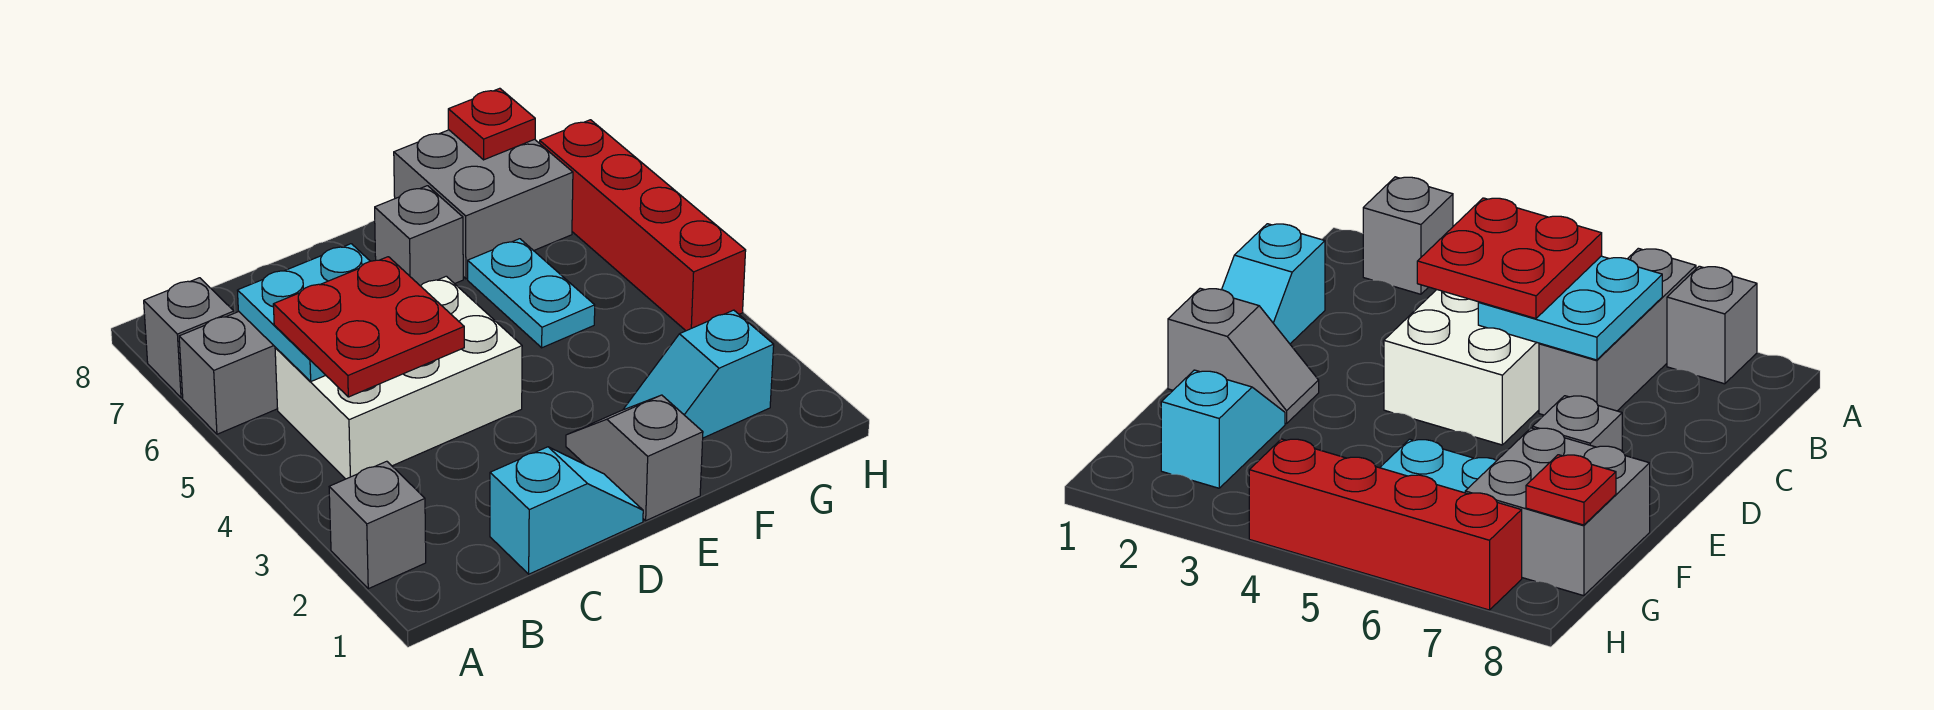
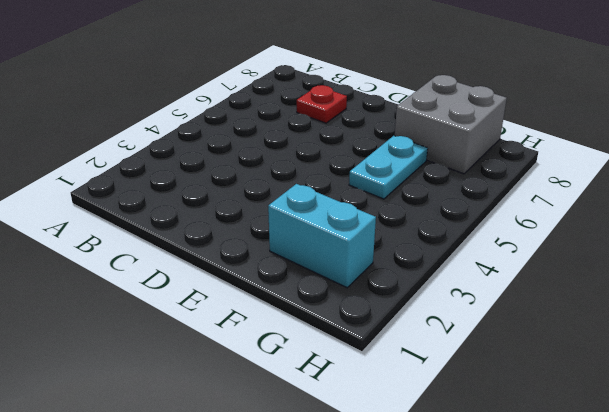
red plate C7 level 1 -> red plate G8 level 2
cyan brick F2:G2 level 1 -> cyan slope F2:G2 level 1 top G
none -> grey brick A2 level 1
none -> grey brick A6:C6 level 1
none -> grey brick A7 level 1

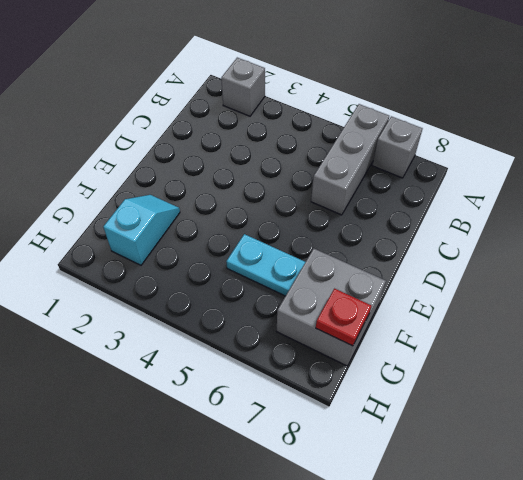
none -> white brick B4:D5 level 1
none -> cyan slope C1:D1 level 1 top C
none -> grey slope E1:E2 level 1 top 1

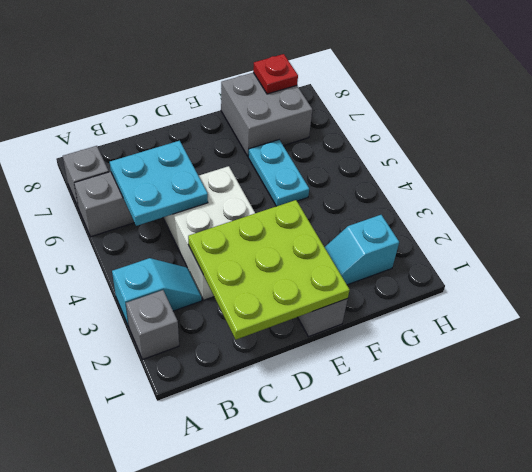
cyan slope A3:B3 level 1 top A -> cyan slope C1:D1 level 1 top C
lime plate C1:E3 level 2 -> none
white brick C3:D5 level 1 -> white brick B4:D5 level 1
none -> grey brick E7 level 1
none -> red brick H4:H7 level 1
none -> red plate B4:C5 level 3

